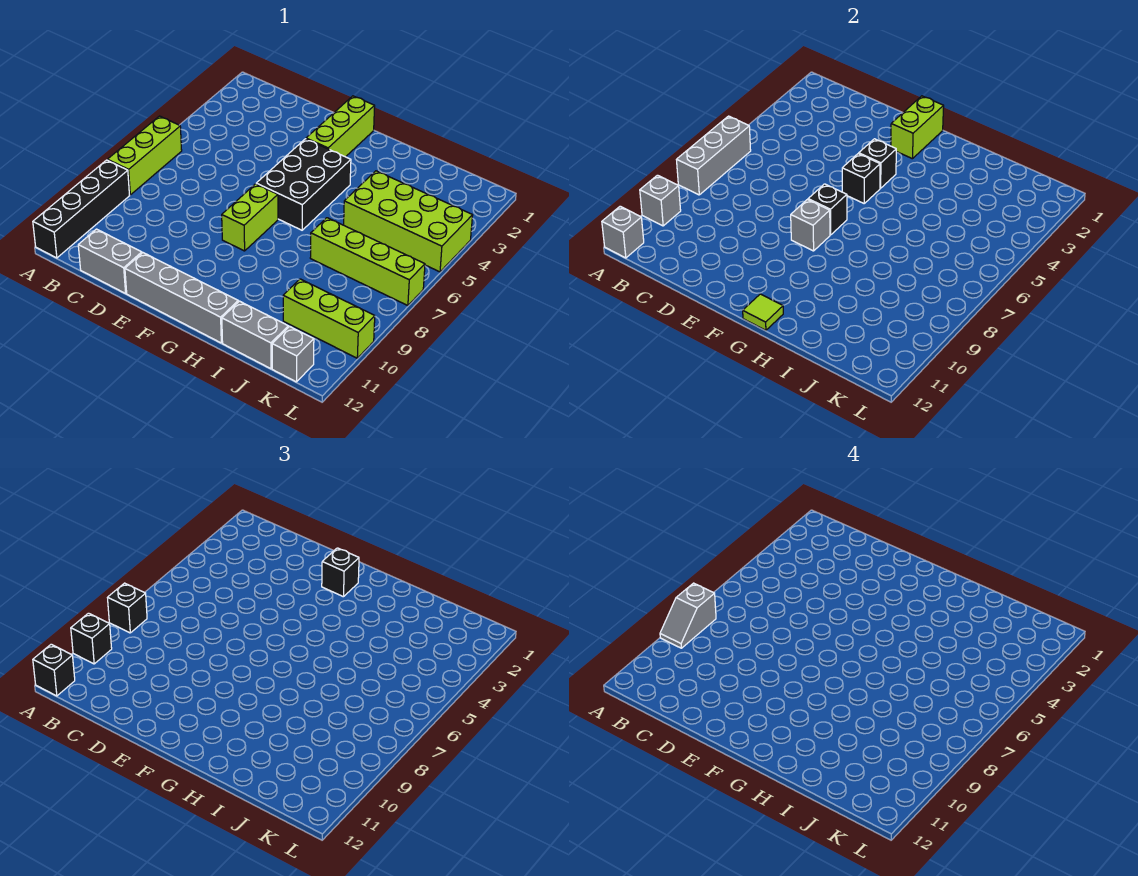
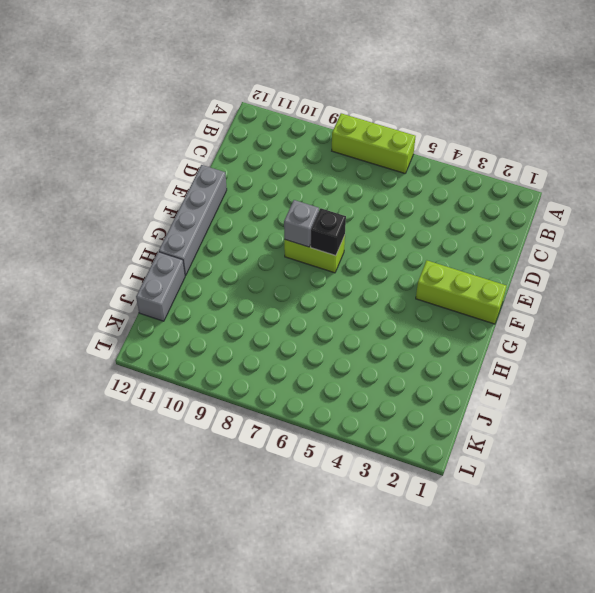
none -> black brick A9:A12 level 1
none -> grey brick C12:D12 level 1
none -> black brick F4:G6 level 1

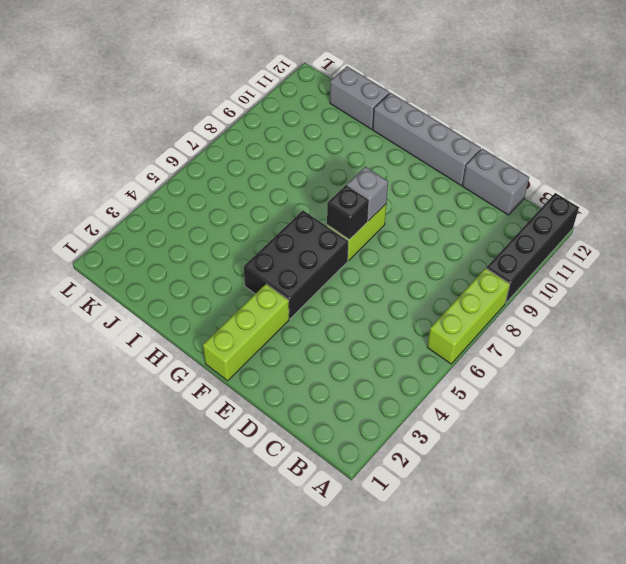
none -> lime brick I4:L5 level 1
none -> lime brick I7:L7 level 1
none -> lime brick J10:L10 level 1

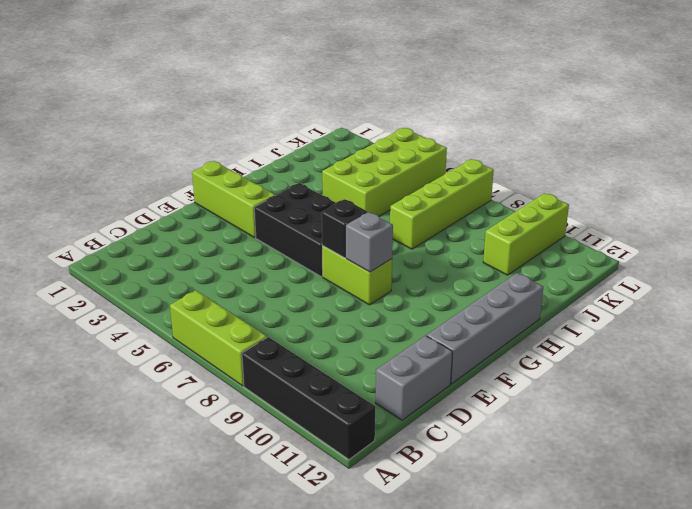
none -> grey brick I12:J12 level 1
none -> grey brick K12 level 1
none -> grey brick A6:A8 level 2

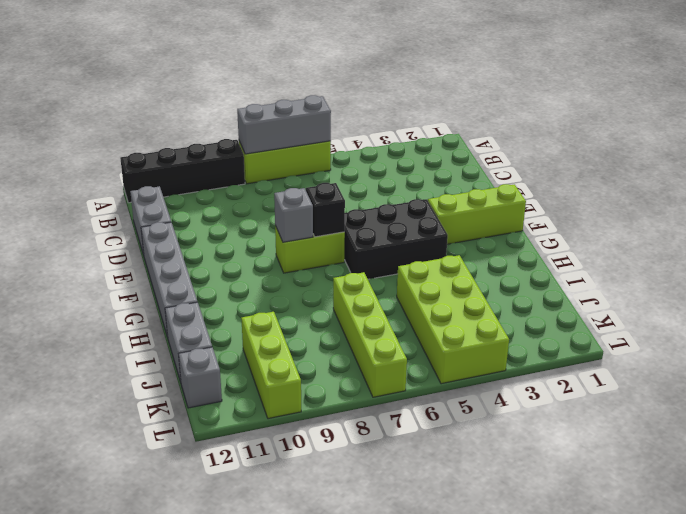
none -> grey brick A10 level 2
none -> grey brick A12 level 2
none -> lime brick F1:F2 level 2

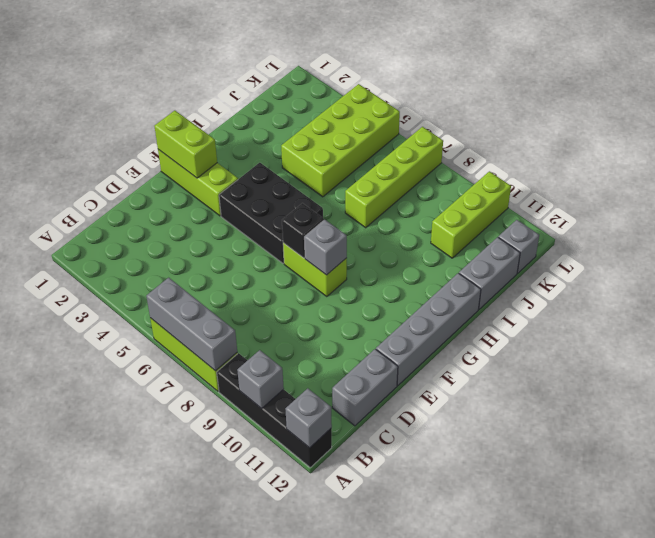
none -> black brick F4 level 2
none -> black brick F5 level 2
none -> lime tile G12 level 2

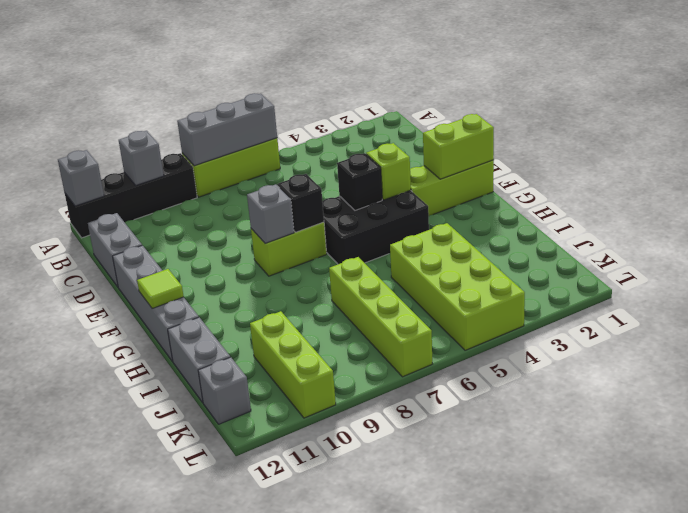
lime brick F4 level 2 -> black brick F4 level 2
none -> black brick A8 level 3
none -> black brick A10 level 3
none -> black brick A12 level 3

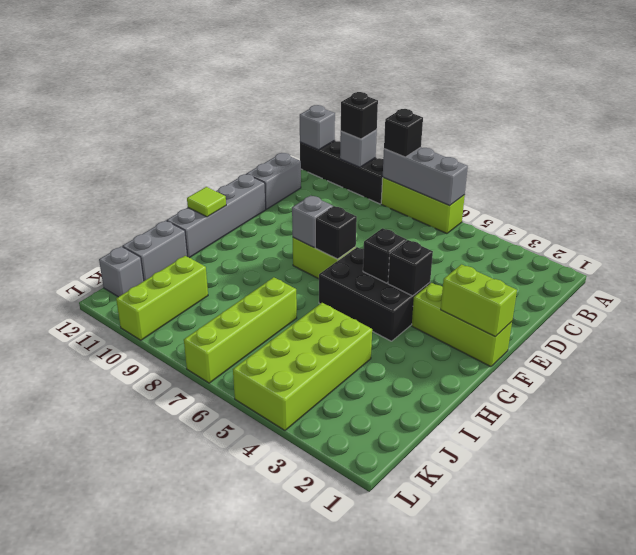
none -> black brick A12 level 3
none -> black brick F2 level 3
none -> grey slope A8:A9 level 4 top 8

